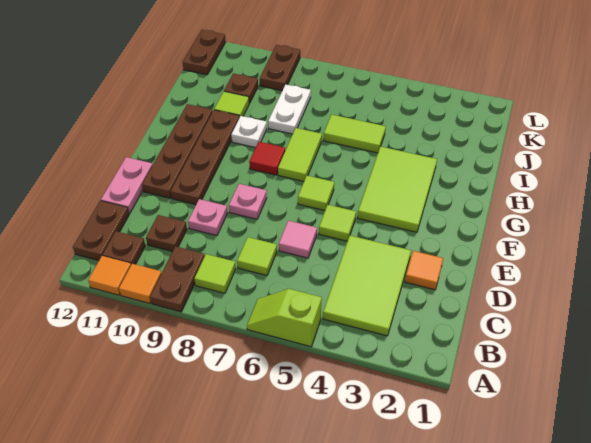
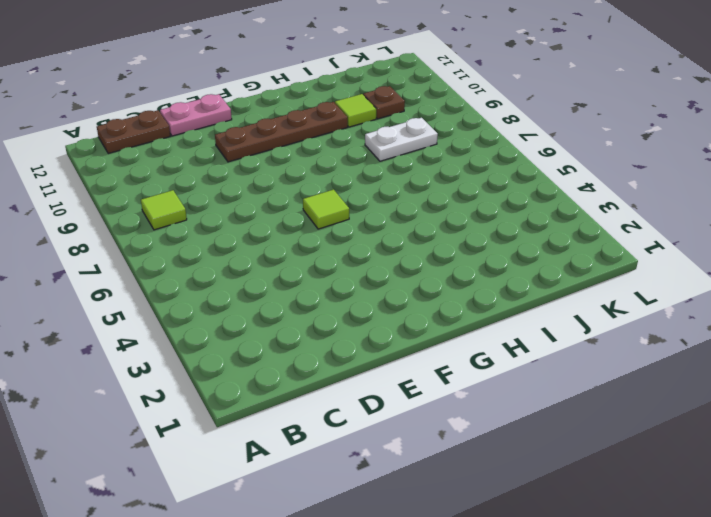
none -> lime slope A5:A6 level 1 top 5
none -> brown plate A9:B9 level 1
none -> orange tile A10 level 1

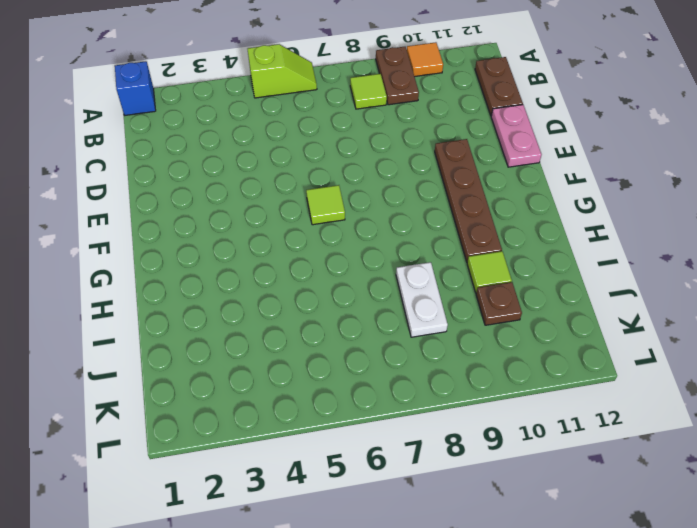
blue brick A1 level 1 -> none
none -> orange tile A11 level 1
none -> lime tile B3:D4 level 1
none -> brown plate B11 level 1

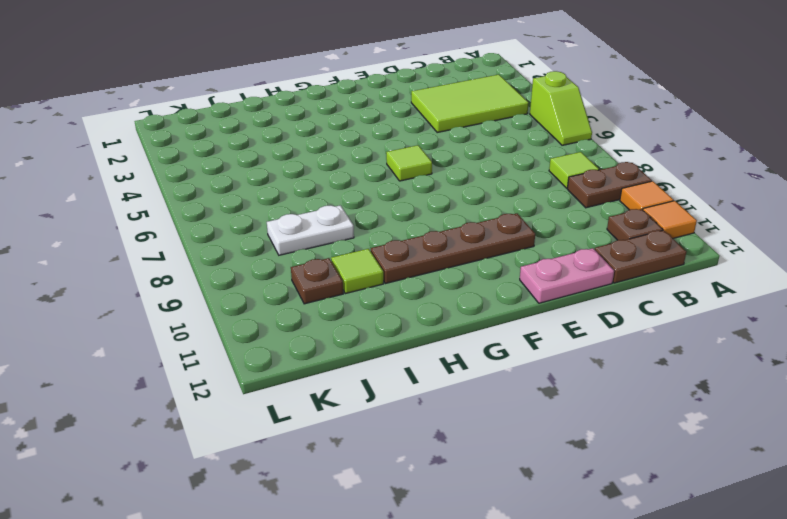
none -> lime tile C7 level 1
none -> brown plate C10 level 1
none -> orange tile D2 level 1

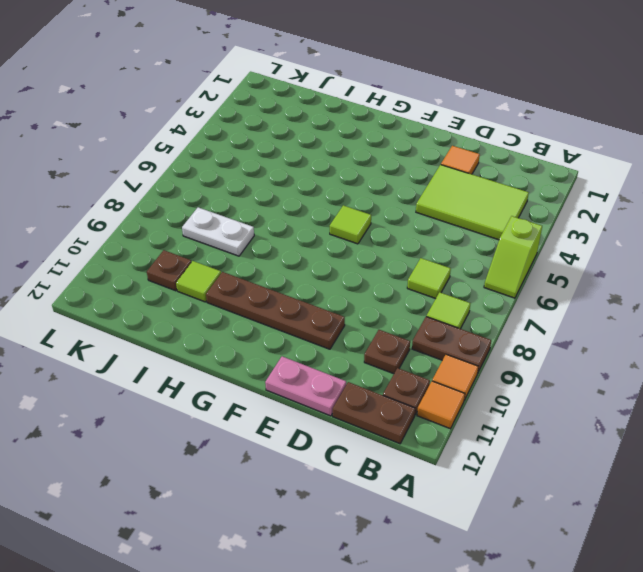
none -> pink tile D6 level 1
none -> pink plate D9 level 1
none -> lime tile E5 level 1

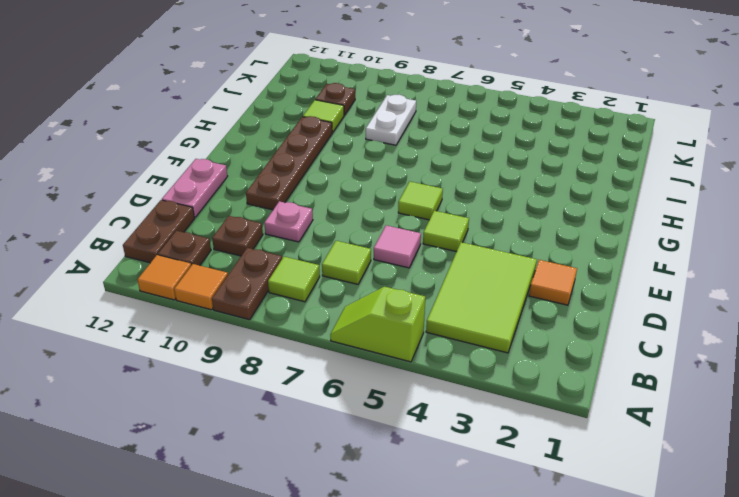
none -> pink plate E8 level 1
none -> brown plate E11:H11 level 1
none -> lime tile F3:H4 level 1

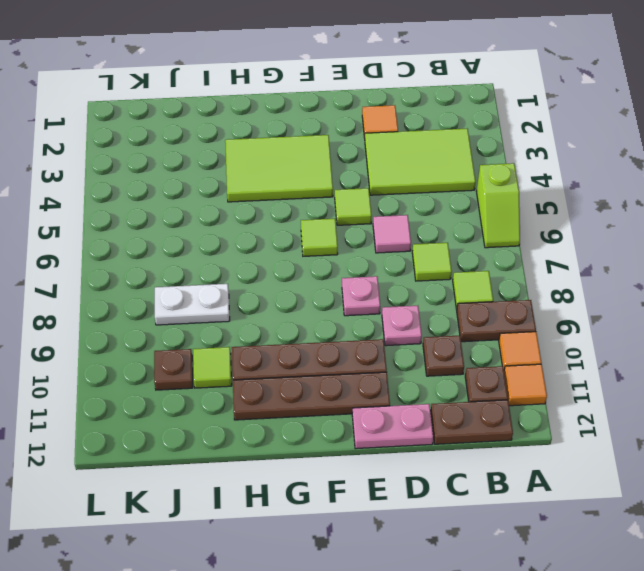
none -> lime tile G7:H7 level 1
none -> red tile G8 level 1
none -> white plate H9 level 1

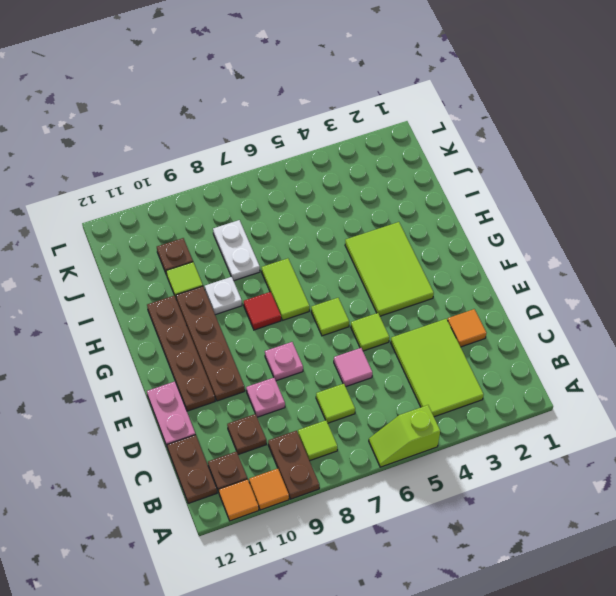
none -> lime tile I5:I6 level 1
none -> brown plate K9:L9 level 1
none -> brown plate K12:L12 level 1

